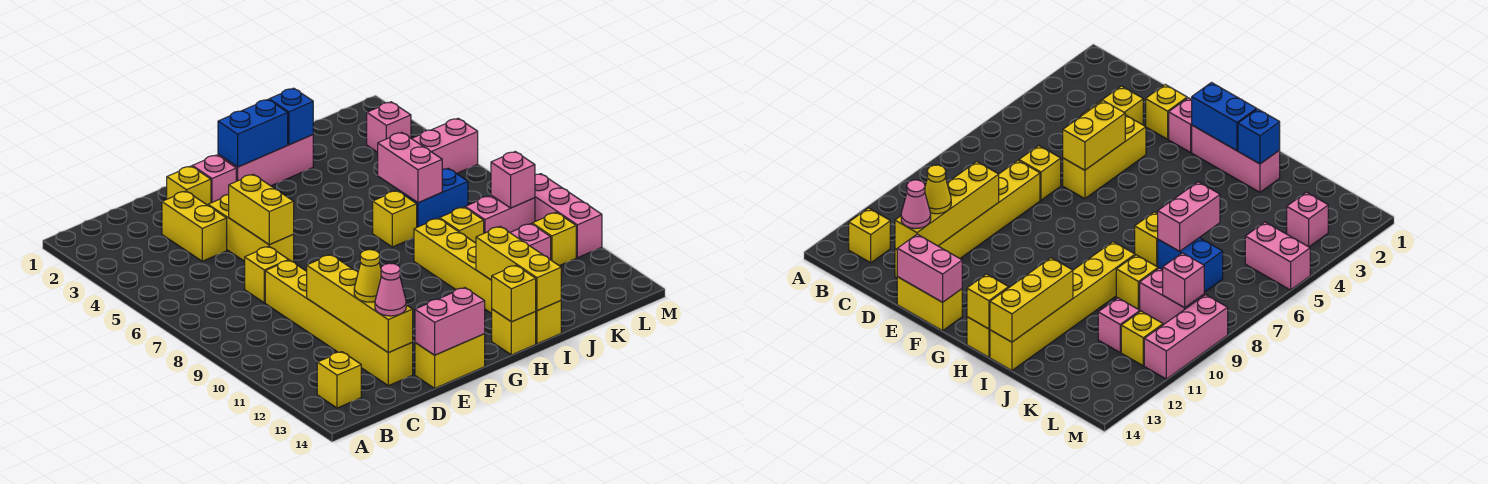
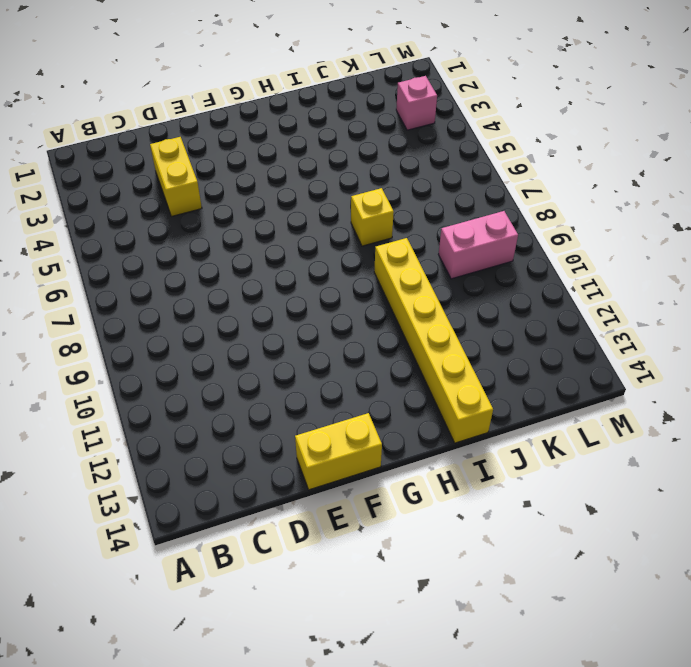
none -> yellow brick B13 level 1
none -> yellow brick D7 level 1
none -> yellow brick D8:D13 level 1
none -> yellow brick E2 level 1

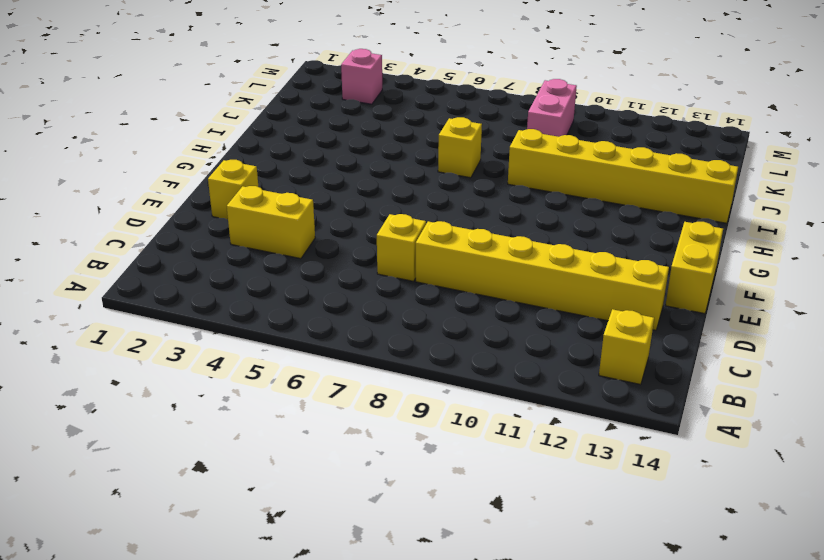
none -> yellow brick E4:E6 level 1
none -> pink brick F2 level 1
none -> pink brick G2:I2 level 1
none -> yellow brick H14 level 1

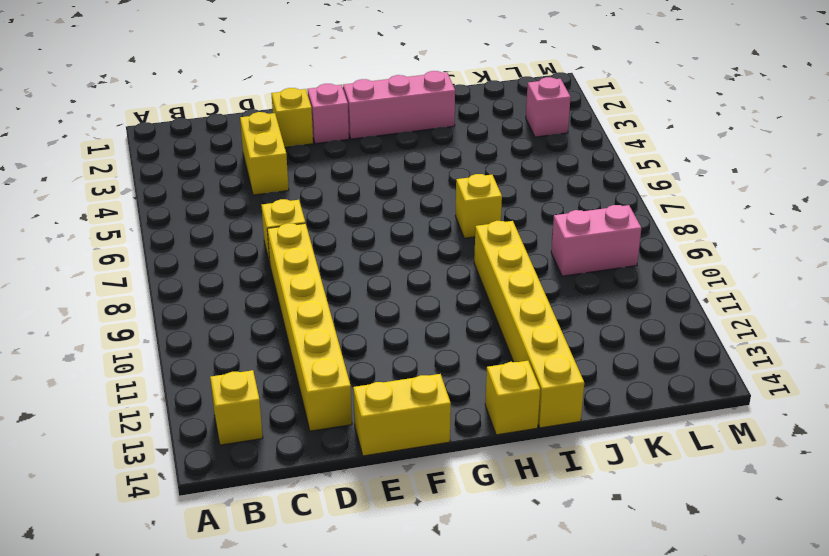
none -> yellow brick E4:E6 level 1
none -> blue brick J7:K7 level 1
none -> yellow brick J9 level 1
none -> pink brick K11 level 1

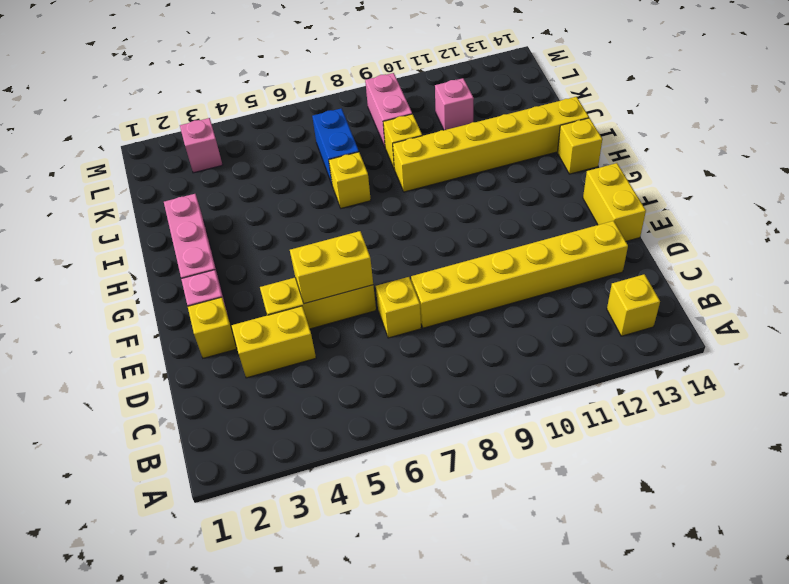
none -> pink brick L5:M5 level 1
none -> yellow brick L11 level 1
none -> pink brick M9:M11 level 1
none -> yellow brick D10:D13 level 2

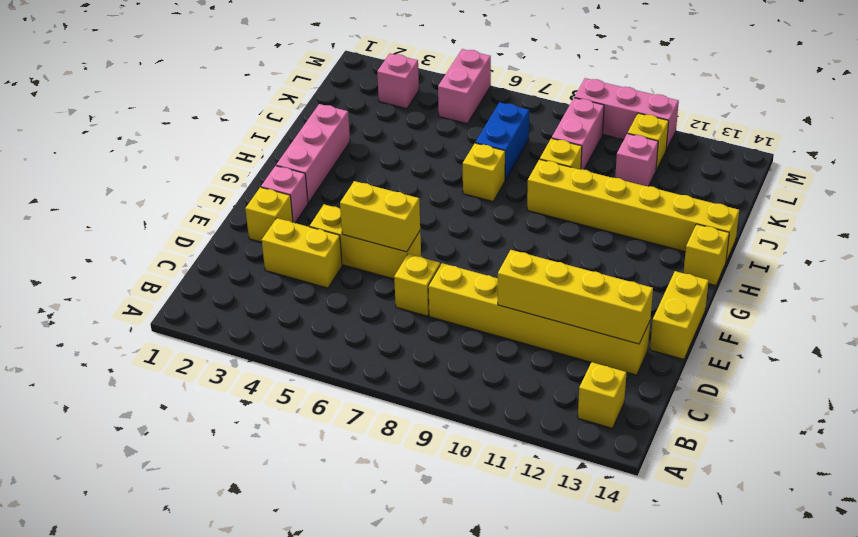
none -> pink brick E14:F14 level 2
none -> blue brick G2:H2 level 2
none -> yellow brick H14 level 2
none -> blue brick I2 level 2

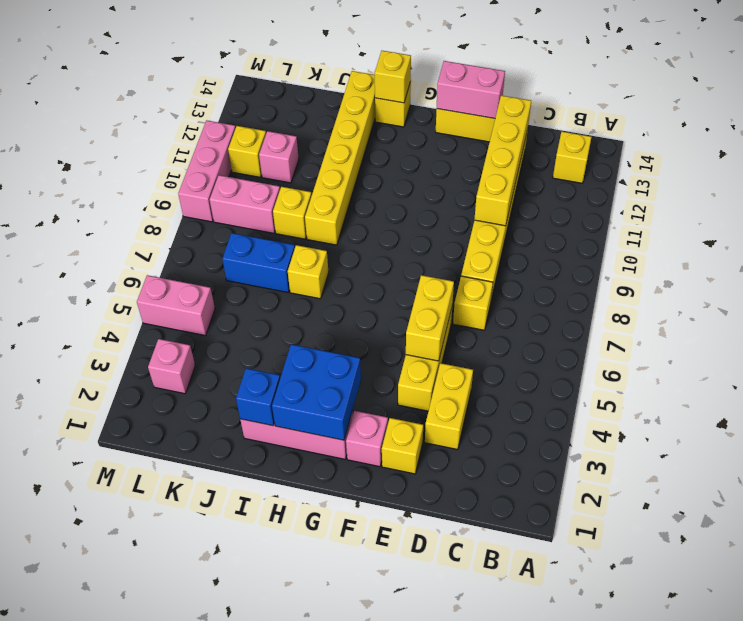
blue brick G2:H3 level 2 -> blue brick G2:H2 level 2
none -> yellow brick I12:I14 level 2
none -> pink brick J6:J7 level 2
none -> pink brick L9 level 2
none -> yellow cone D12 level 3

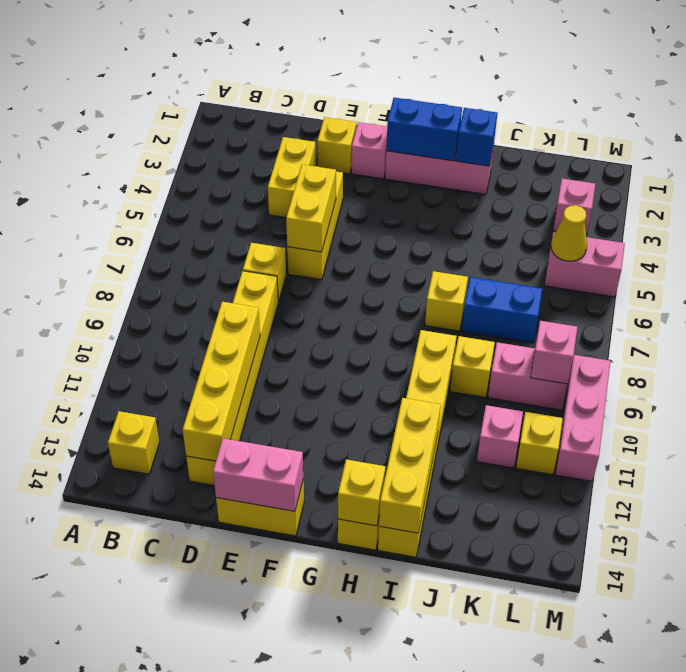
yellow cone L5 level 2 -> yellow cone D12 level 3
none -> pink brick J6:J7 level 2
none -> pink cone D13 level 3

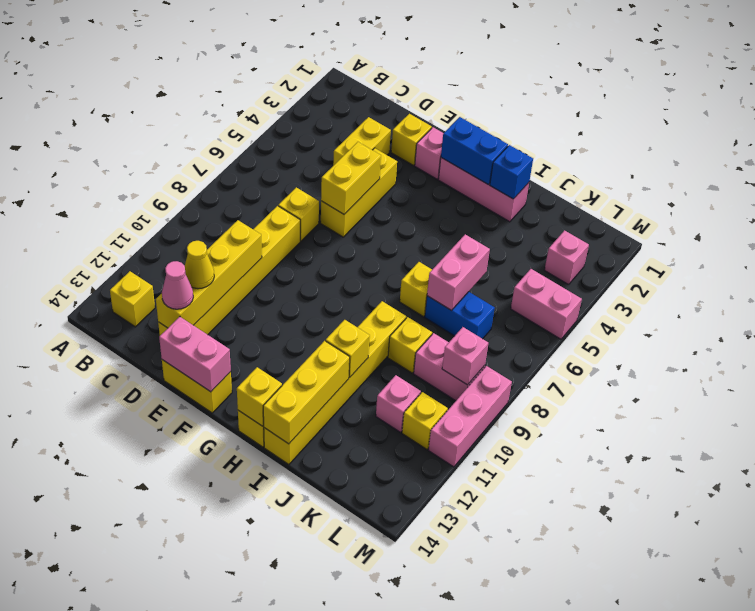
yellow brick I11 level 2 -> none

